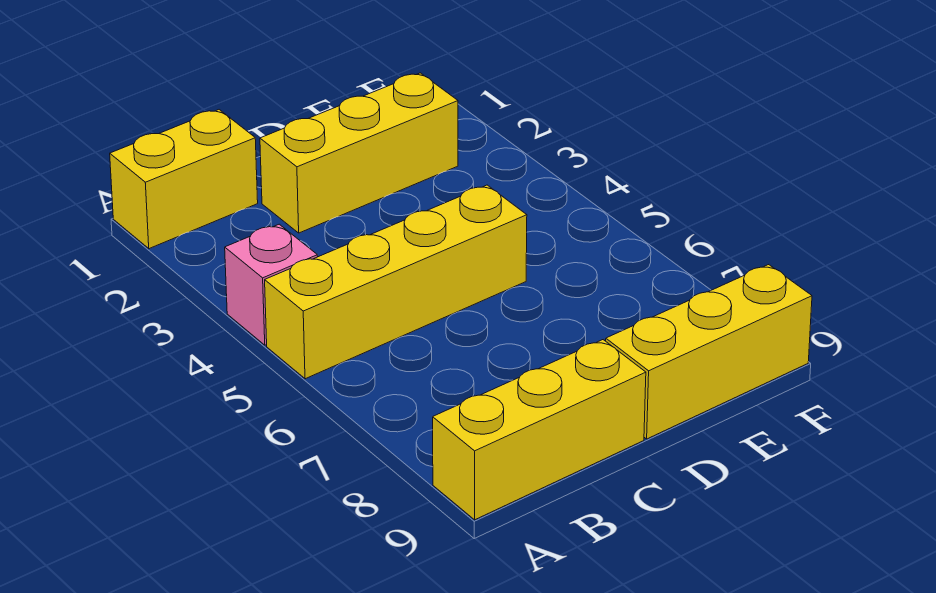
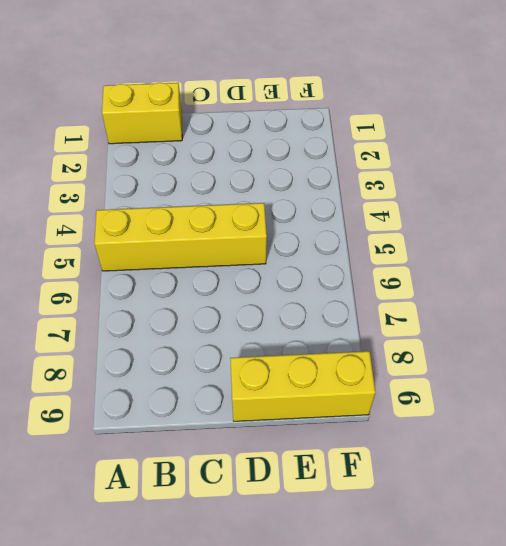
none -> pink brick A4 level 1
none -> yellow brick A9:C9 level 1

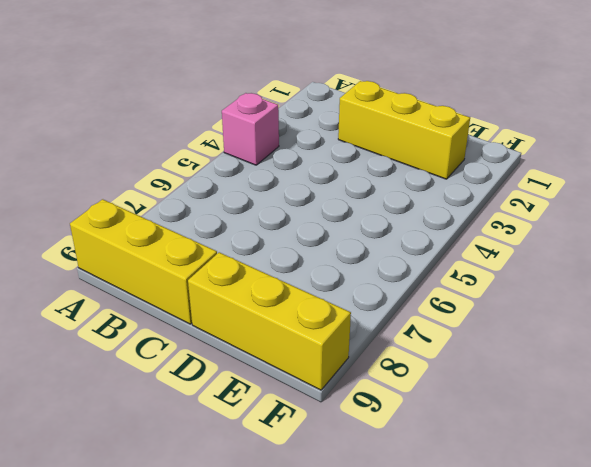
none -> yellow brick A1:B1 level 1
none -> yellow brick A5:D5 level 1

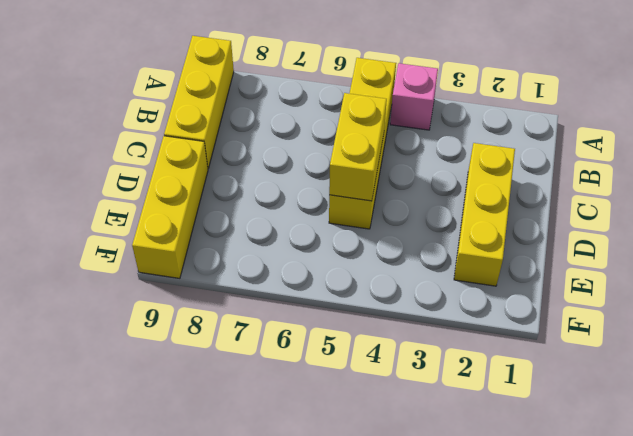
yellow brick C5:D5 level 2 -> yellow brick A1:B1 level 1

